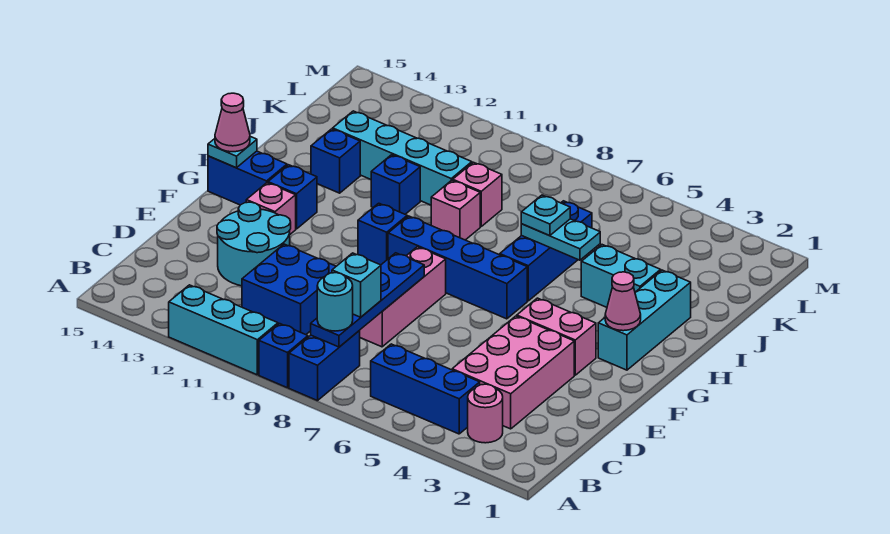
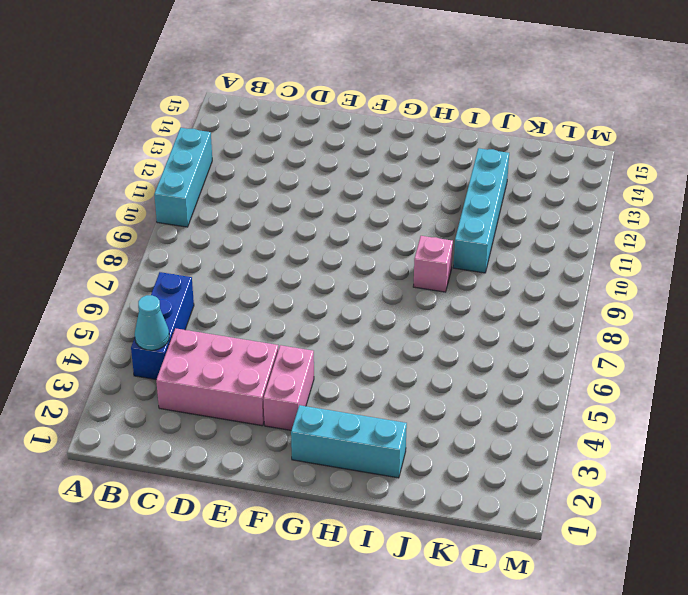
cyan cone B4 level 2 -> none
none -> blue brick A8:B8 level 1
none -> blue brick A9 level 1
none -> pink round brick B3 level 1
none -> blue brick C10:D11 level 1

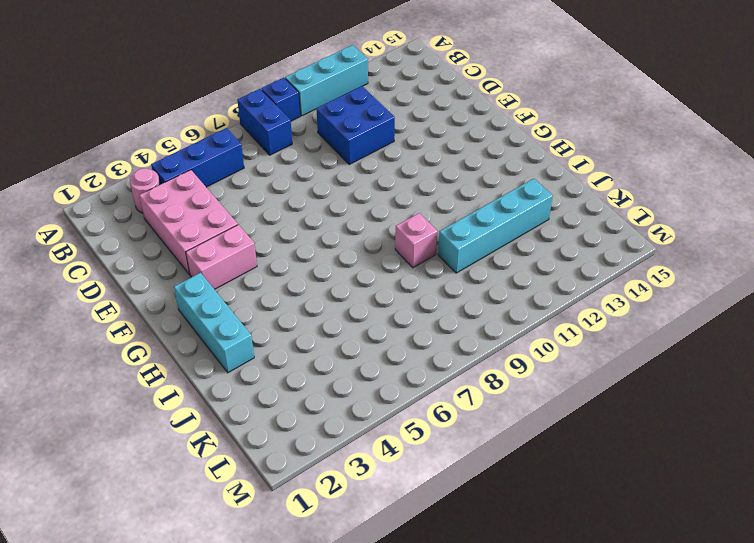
none -> pink brick D8:F8 level 1
none -> cyan round brick D12:E13 level 1
none -> pink brick F13 level 1
none -> blue brick G6:G9 level 1

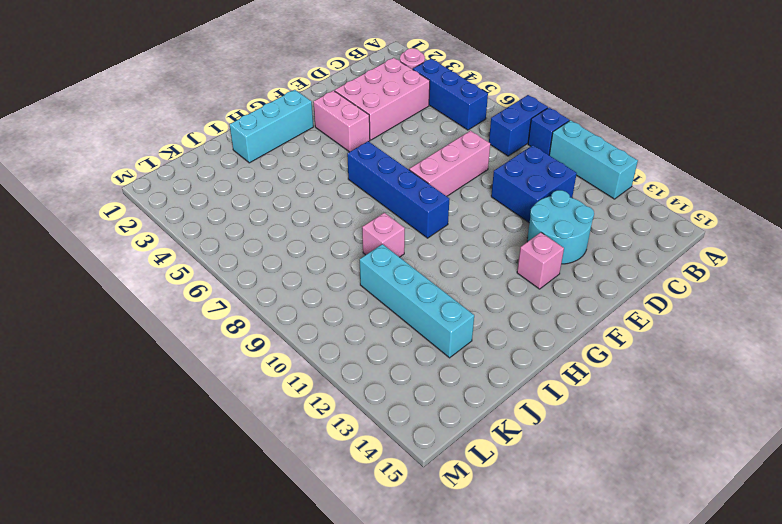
none -> blue brick G10 level 1
none -> blue brick G13 level 1
none -> blue brick G14:G15 level 1
none -> blue brick H6:J6 level 1

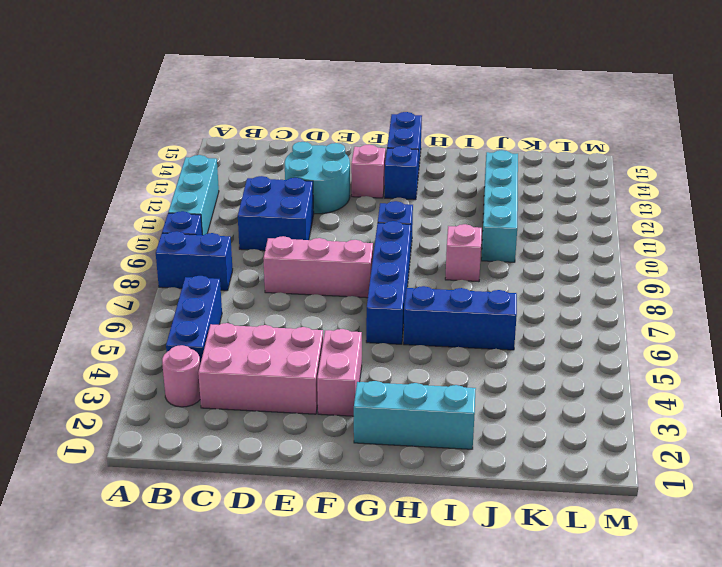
none -> cyan brick I3:I4 level 1
none -> blue brick I11 level 1
none -> blue brick I13 level 1
none -> pink brick J9 level 1

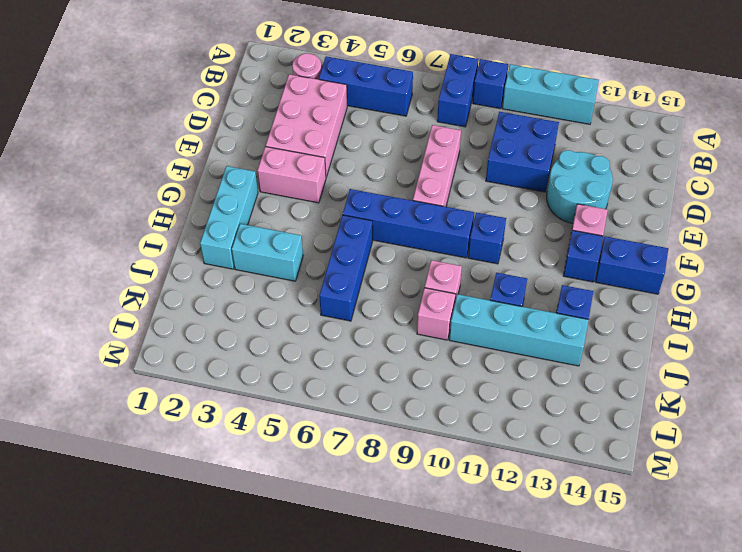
none -> blue plate B8:E8 level 2
none -> pink cone G2 level 2
none -> cyan plate G15 level 2
none -> cyan plate I5:I6 level 2

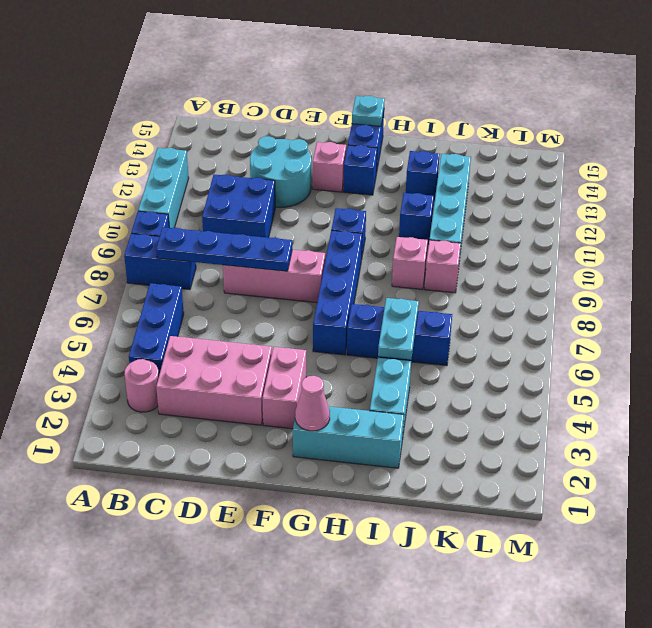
none -> cyan round brick B8 level 3
none -> cyan brick C8 level 3
none -> pink cone G15 level 3
none -> cyan plate I6 level 3

